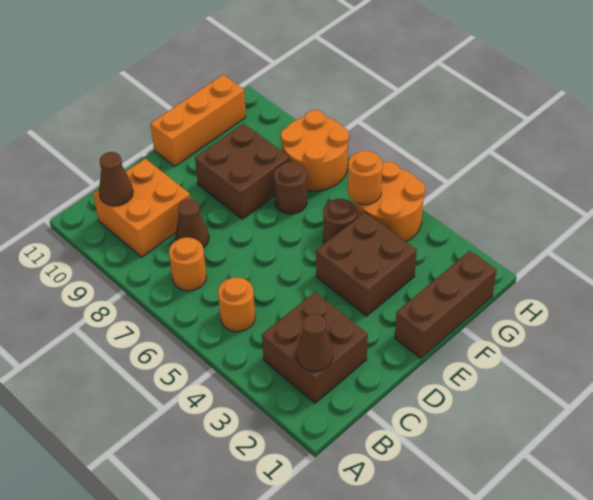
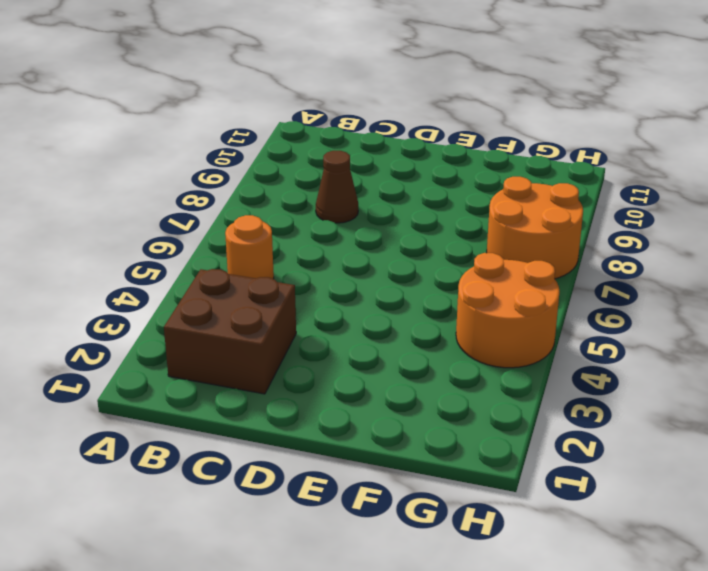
none -> orange round brick B7 level 1
none -> orange brick B9:C10 level 1
none -> brown brick E1:G1 level 1

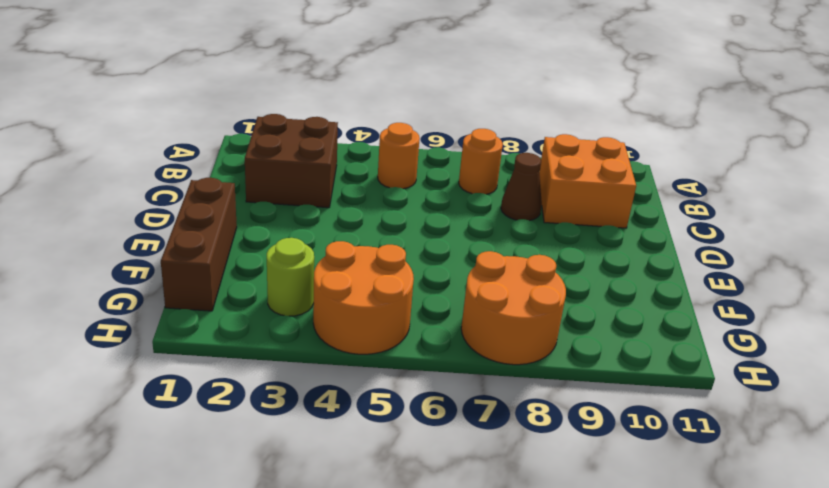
lime round brick G3 level 1 -> none
none -> brown brick E3:F4 level 1
none -> brown brick E8:F9 level 1
none -> orange brick E11:G11 level 1

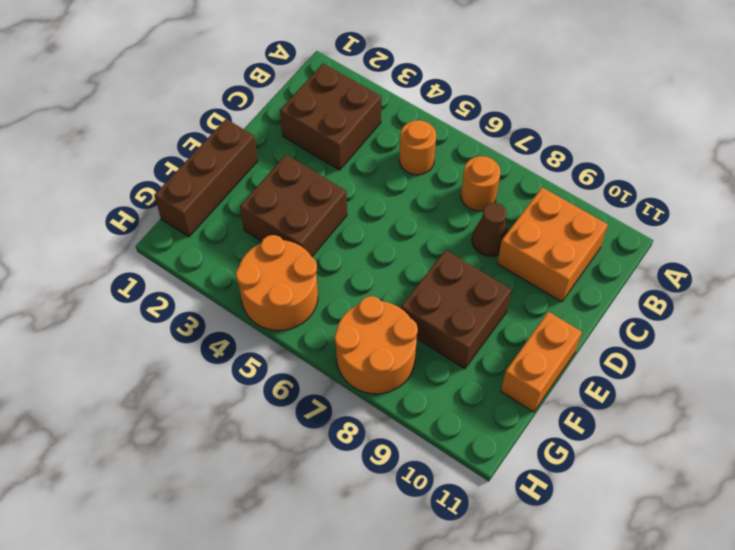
orange brick E11:F11 level 1 -> orange brick E11:G11 level 1
none -> brown round brick F5 level 1
none -> brown round brick F7 level 1
none -> brown cone B2 level 2

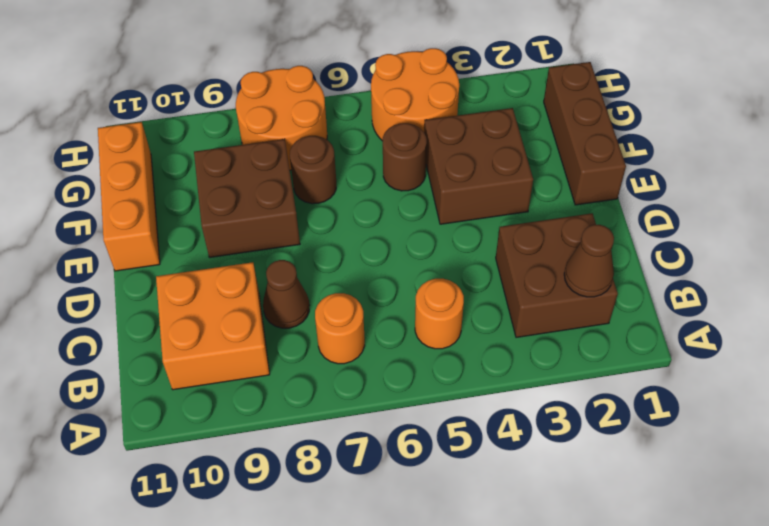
none -> brown cone B10 level 2
none -> orange round brick G5 level 2

